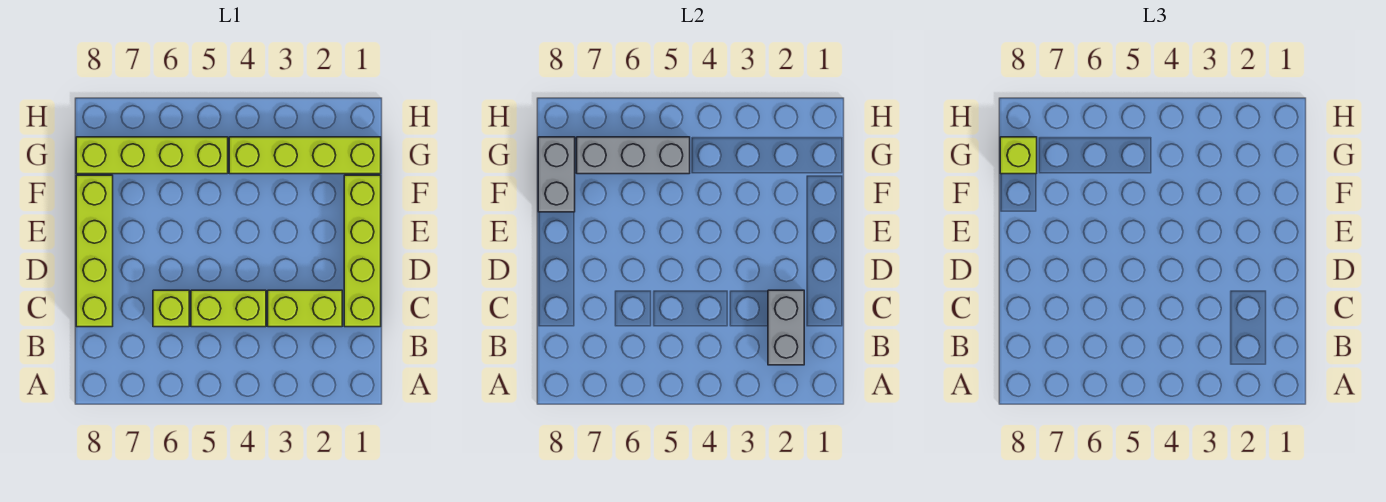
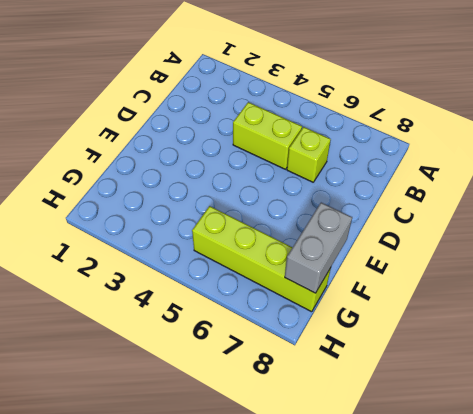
none -> lime brick C1:F1 level 1
none -> lime brick C2:C3 level 1

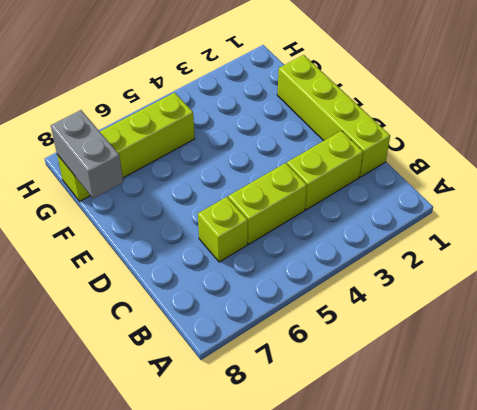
none -> lime brick C8:F8 level 1
none -> lime brick G1:G4 level 1

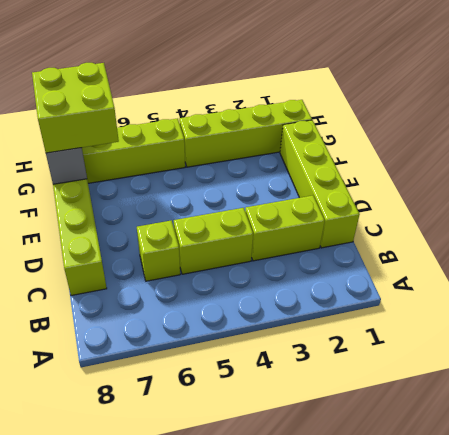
lime brick F7:G8 level 3 -> lime brick G8 level 3
none -> grey brick B2:C2 level 2
none -> grey brick G5:G7 level 2

